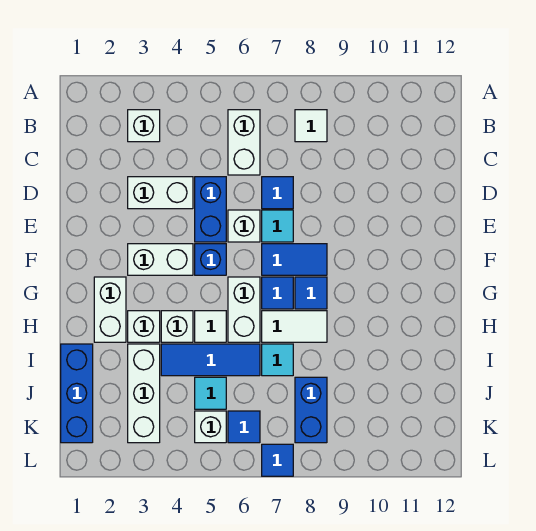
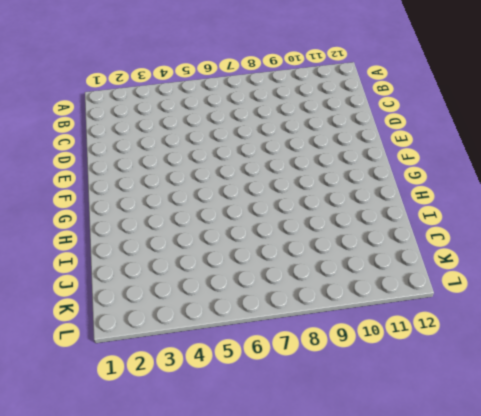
none -> white brick B3 level 1
none -> white brick B6:C6 level 1
none -> white tile B8 level 1

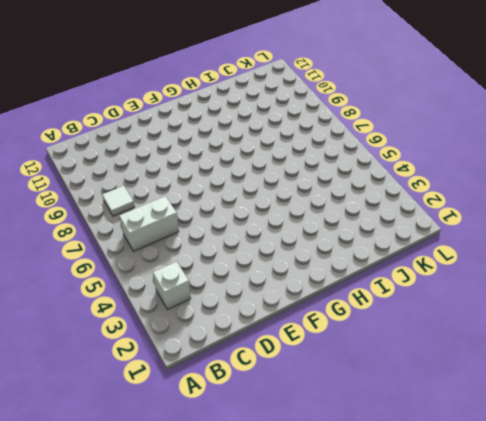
none -> white brick D3:D4 level 1
none -> blue brick D5:E5 level 1
none -> blue tile D7 level 1

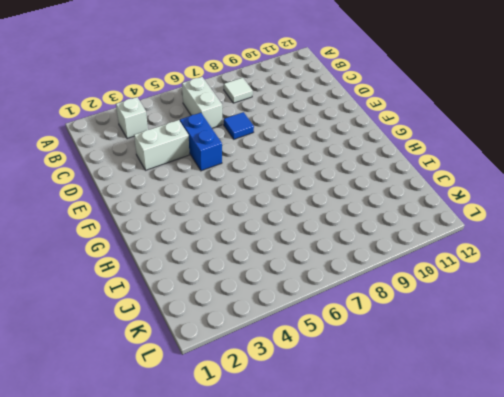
none -> white brick E6 level 1
none -> cyan tile E7 level 1
none -> white brick F3:F4 level 1

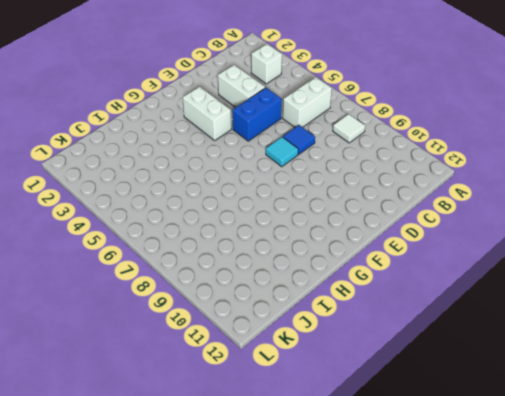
none -> white brick E6 level 1
none -> blue brick F5 level 1
none -> blue tile F7:F8 level 1

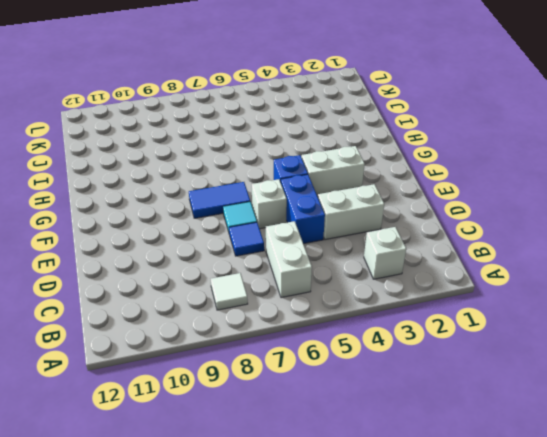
none -> white brick G2:H2 level 1
none -> white brick G6:H6 level 1
none -> blue tile G7 level 1

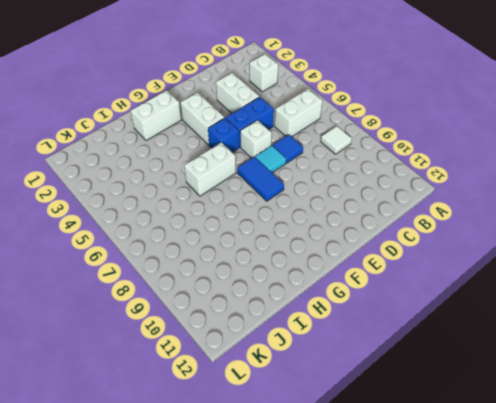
none -> blue tile G7 level 1
none -> blue tile G8 level 1
none -> white brick H3 level 1

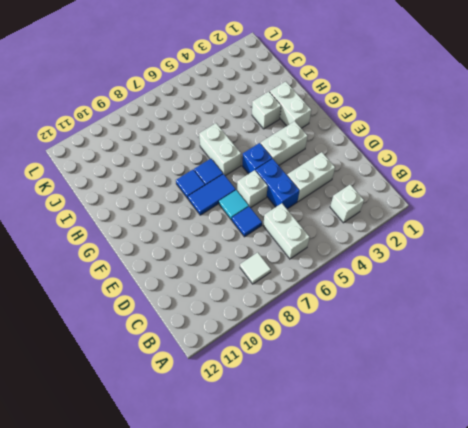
none -> white brick H4 level 1
none -> white tile H5 level 1
none -> white tile H7:H8 level 1

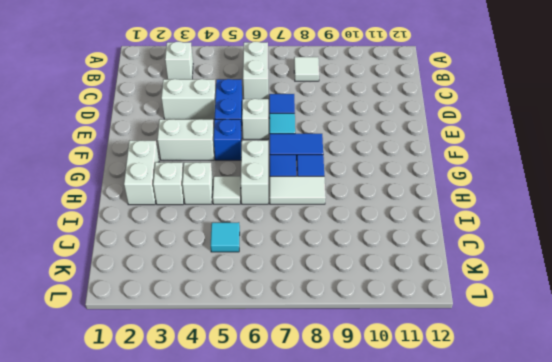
none -> blue brick I1:K1 level 1
none -> white brick I3:K3 level 1
none -> blue tile I4:I6 level 1

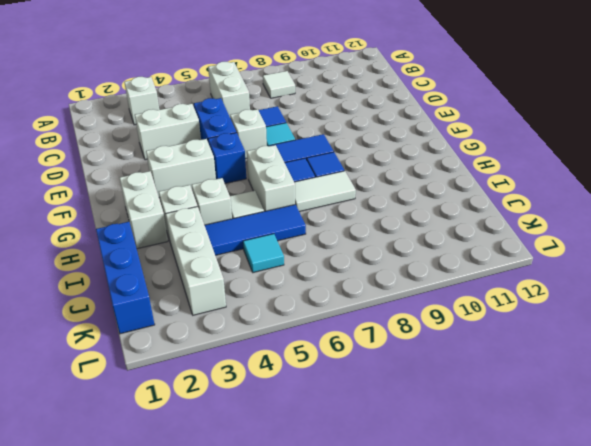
none -> cyan tile I7 level 1
none -> blue brick J8:K8 level 1
none -> white brick K5 level 1

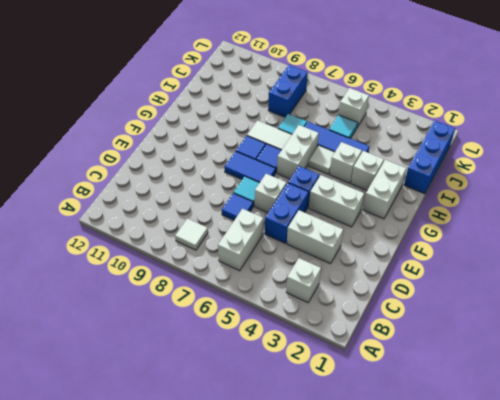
none -> white brick I3:K3 level 1
none -> blue tile K6 level 1
none -> blue tile L7 level 1

